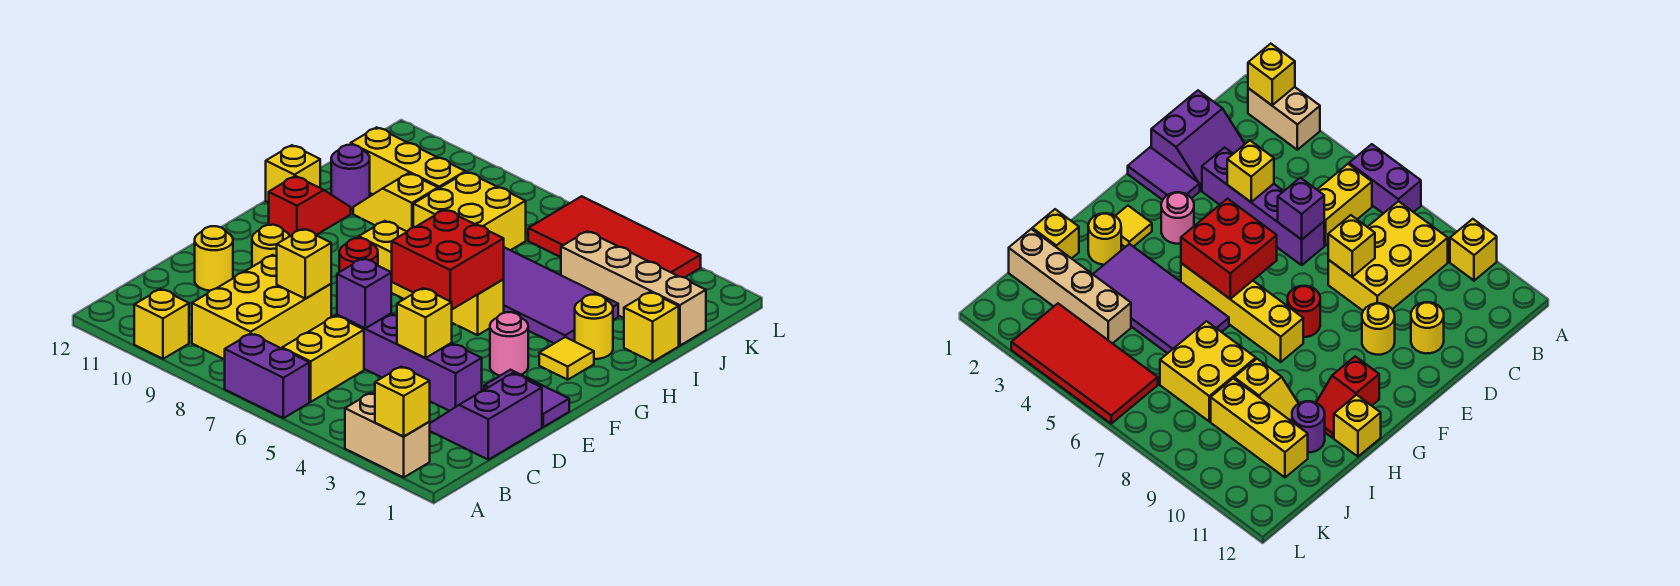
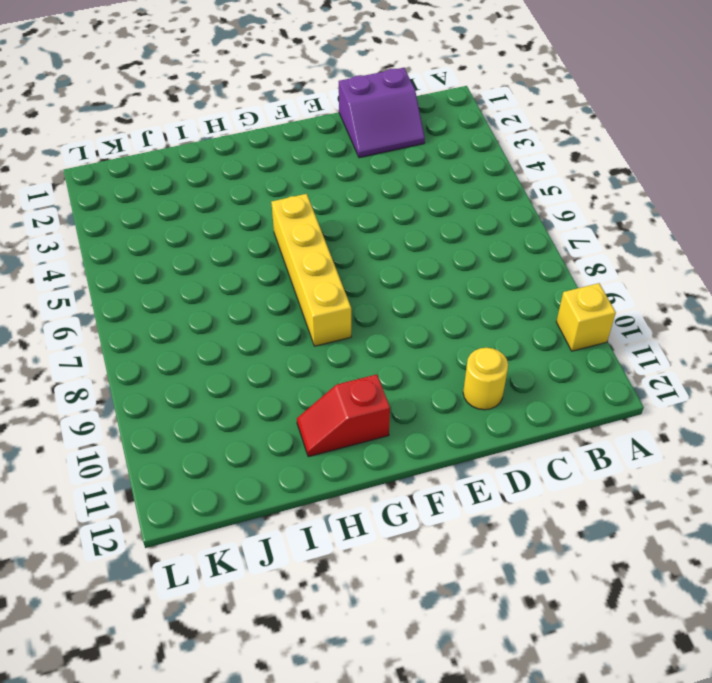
none -> tan brick A2:A3 level 1
none -> purple brick A6:A7 level 1
none -> yellow brick B6:C6 level 1
none -> yellow brick B8:D9 level 1

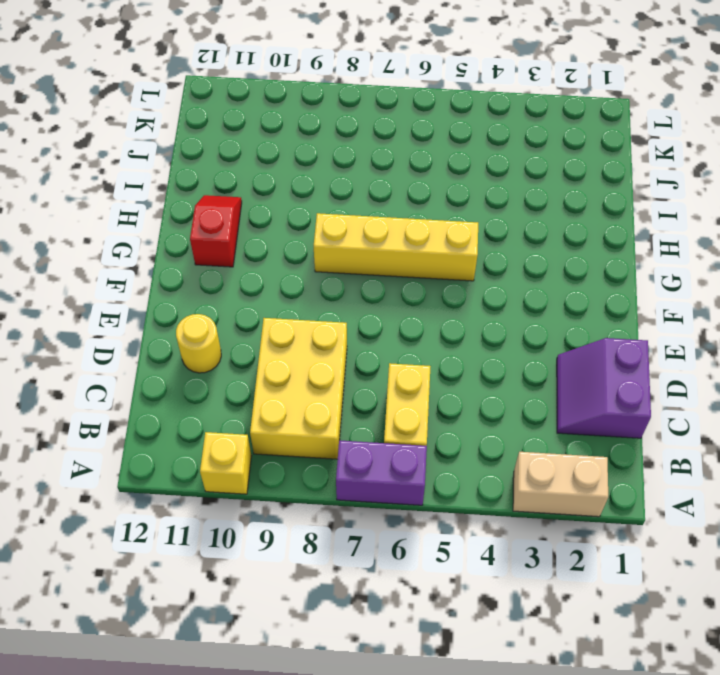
none -> purple brick D3:D6 level 1
none -> purple tile E1:E2 level 1
none -> yellow round brick E10 level 1
none -> pink round brick F3 level 1

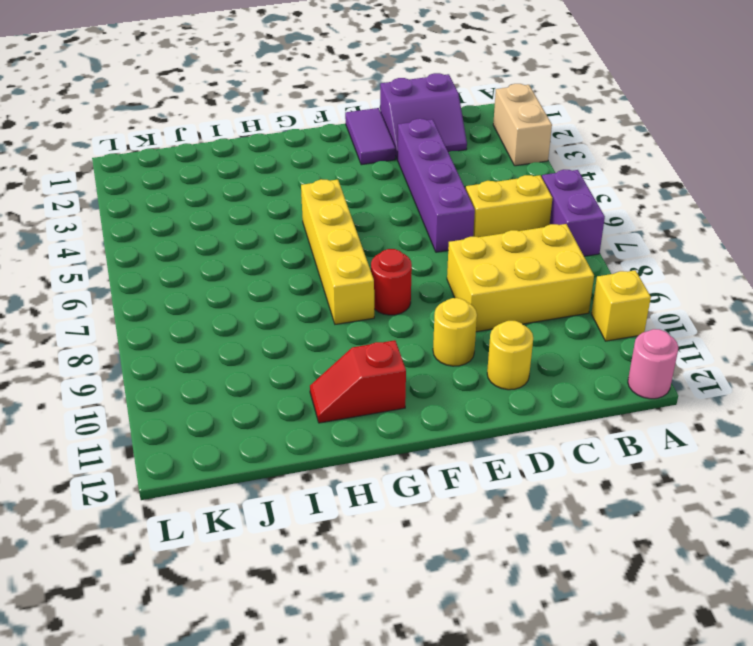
pink round brick A12 level 1 -> pink round brick F3 level 1
none -> yellow tile G2 level 1
none -> yellow round brick H2 level 1
none -> purple tile H3:I6 level 1
none -> yellow brick H12 level 1

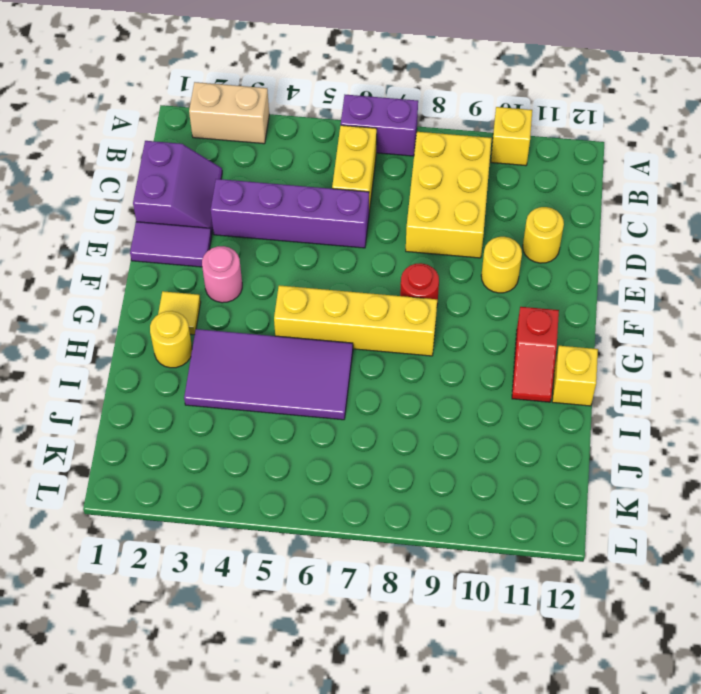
none -> yellow brick I1 level 1
none -> yellow brick I7:J8 level 1
none -> yellow slope I9:I10 level 1 top 9
none -> purple round brick I11 level 1

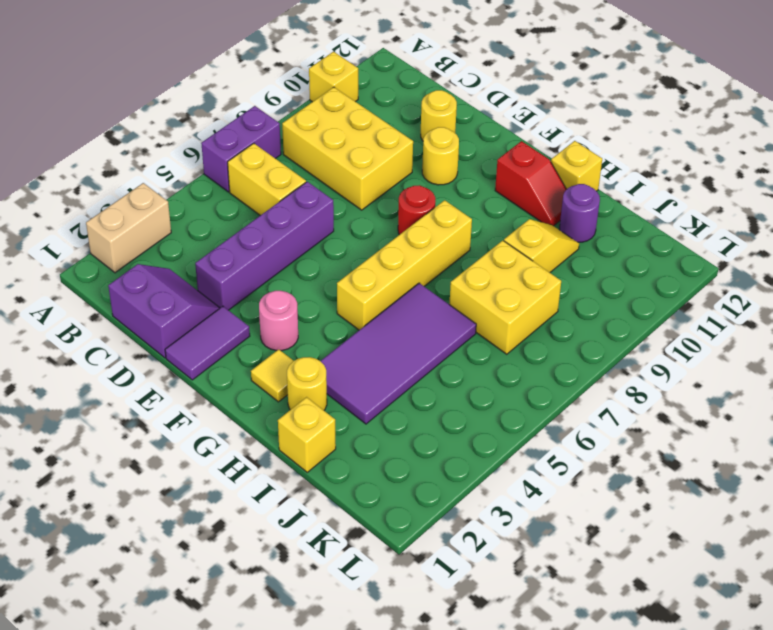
none -> tan brick J1:J4 level 1
none -> yellow brick J9:J11 level 1
none -> red tile K3:L6 level 1
none -> yellow brick A2 level 2

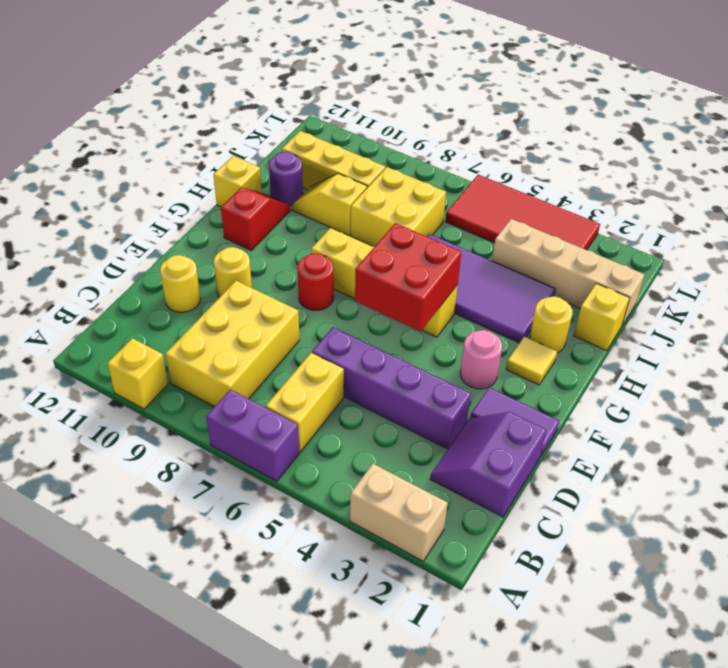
none -> yellow brick A2 level 2
none -> yellow brick D4 level 2
none -> purple brick D6 level 2
none -> yellow brick D8 level 2

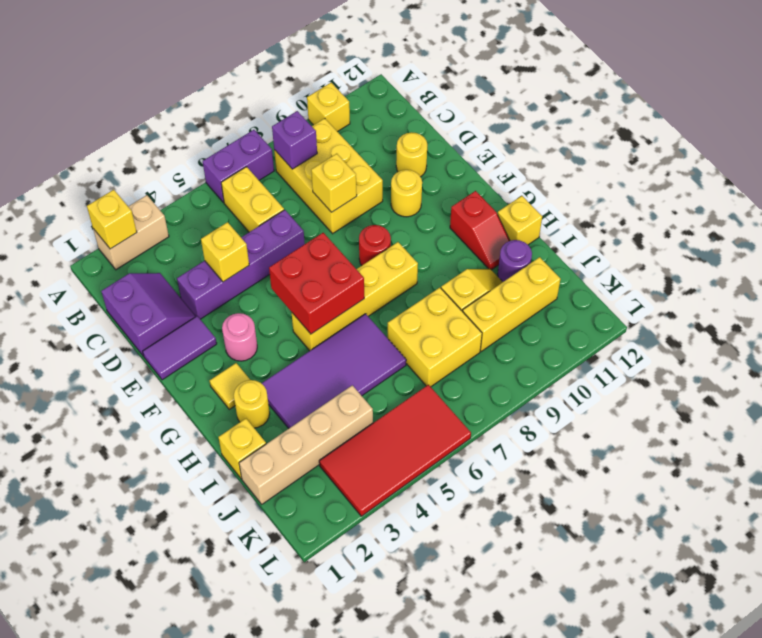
purple brick B8 level 2 -> purple brick D6 level 2

